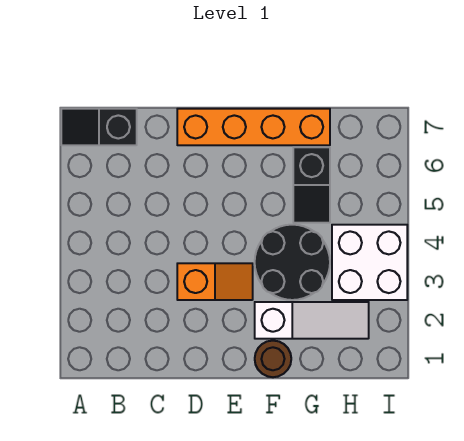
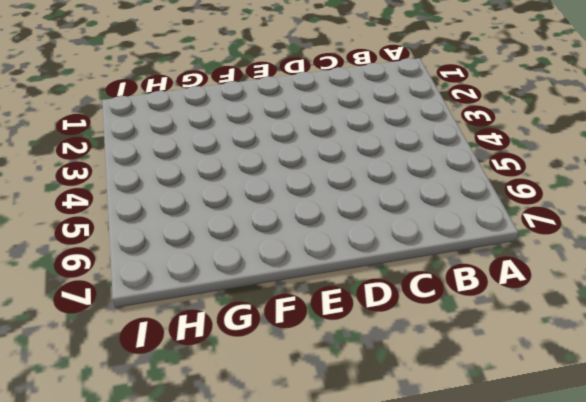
none -> black slope A7:B7 level 1 top B
none -> orange slope D3:E3 level 1 top D

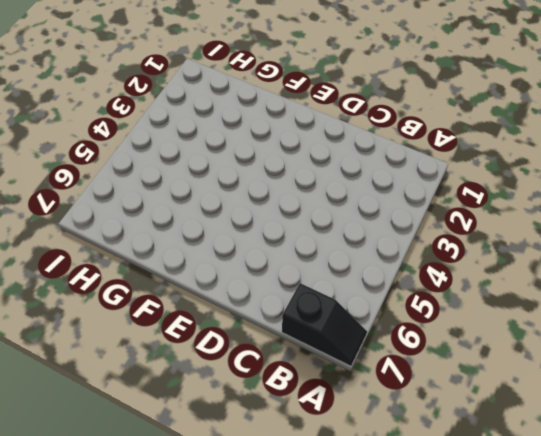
none -> orange slope D3:E3 level 1 top D
none -> orange brick D7:G7 level 1

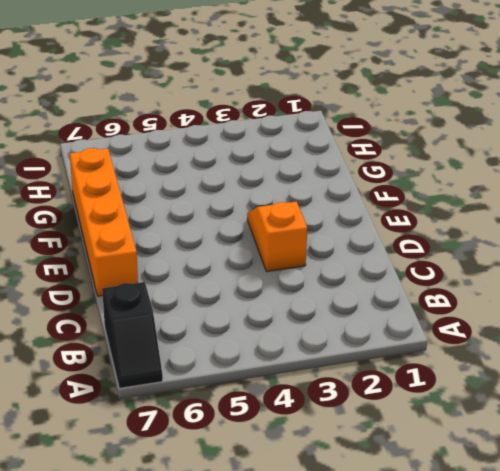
none -> brown round brick F1 level 1
none -> white slope F2:H2 level 1 top F

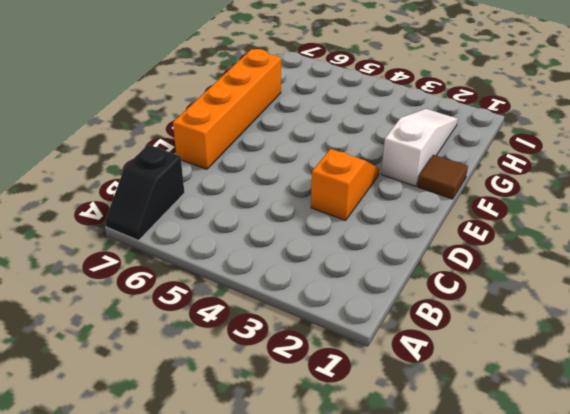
brown tile F1 level 1 -> brown round brick F1 level 1
none -> black round brick F3:G4 level 1
none -> black slope G5:G6 level 1 top 6

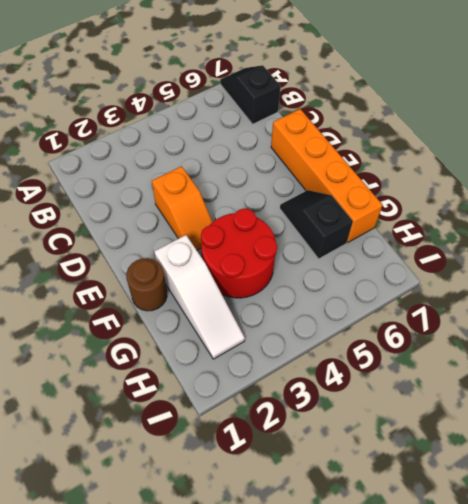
red round brick F3:G4 level 1 -> black round brick F3:G4 level 1
black slope F6:G6 level 1 top G -> black slope G5:G6 level 1 top 6
none -> white brick H3:I4 level 1

